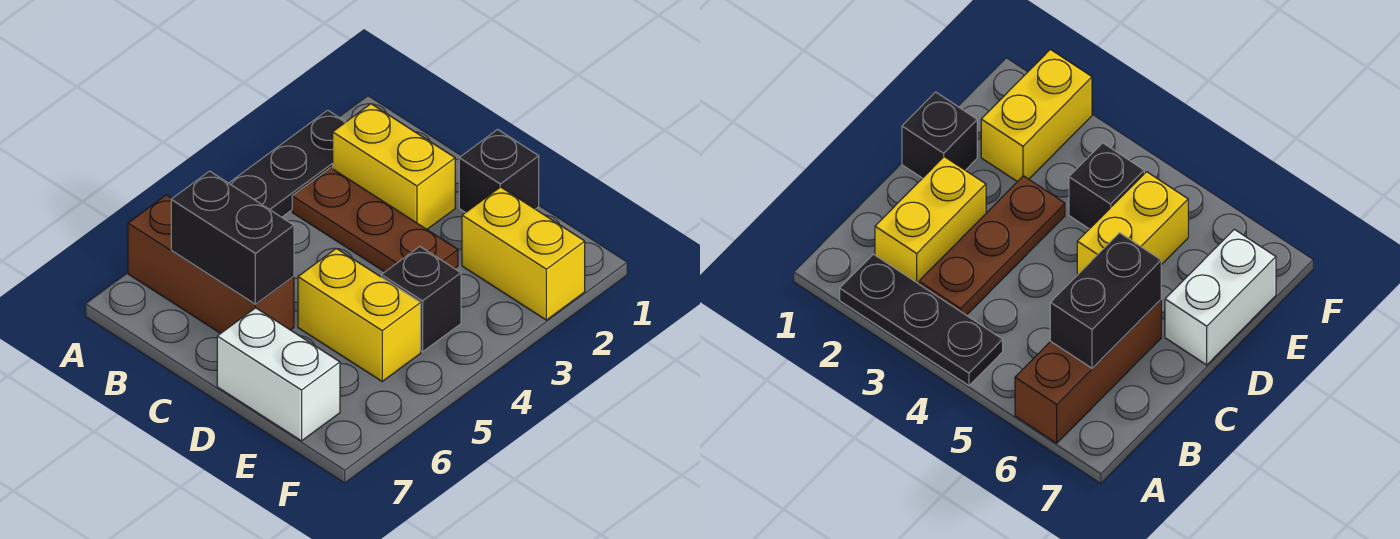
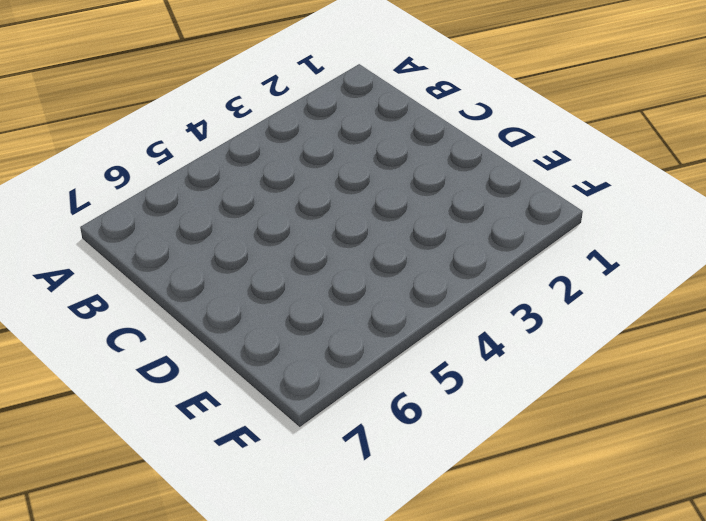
none -> black plate A2:A4 level 1
none -> brown brick A6:C6 level 1

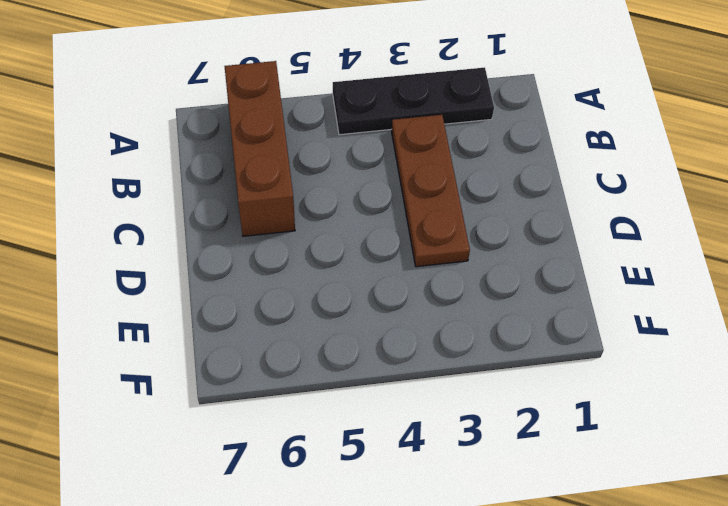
none -> yellow brick B2:C2 level 1
none -> black brick D1 level 1

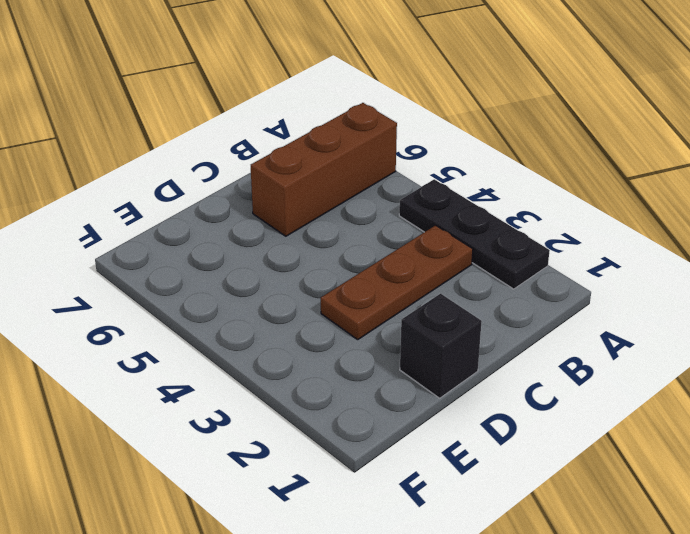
none -> yellow brick B2:C2 level 1
none -> yellow brick D5:E5 level 1

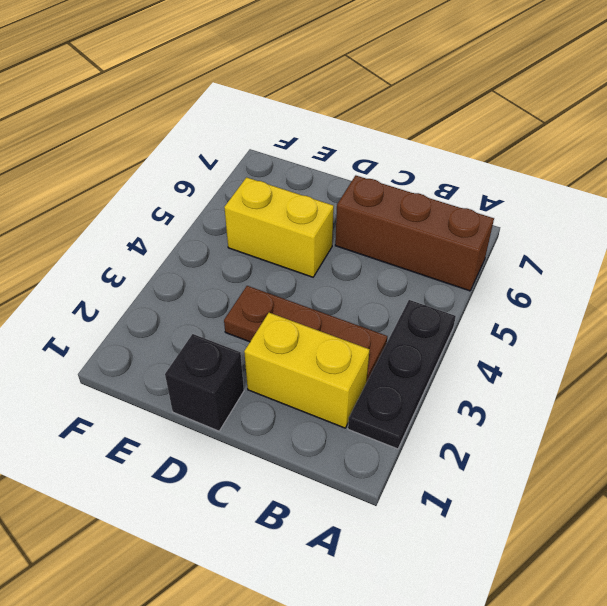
none -> white brick D7:E7 level 1
none -> yellow brick E2:F2 level 1

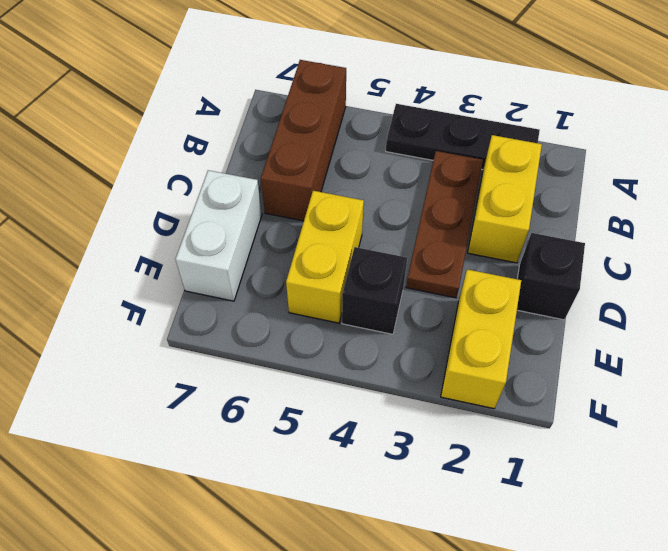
none -> black brick B6:C6 level 2

